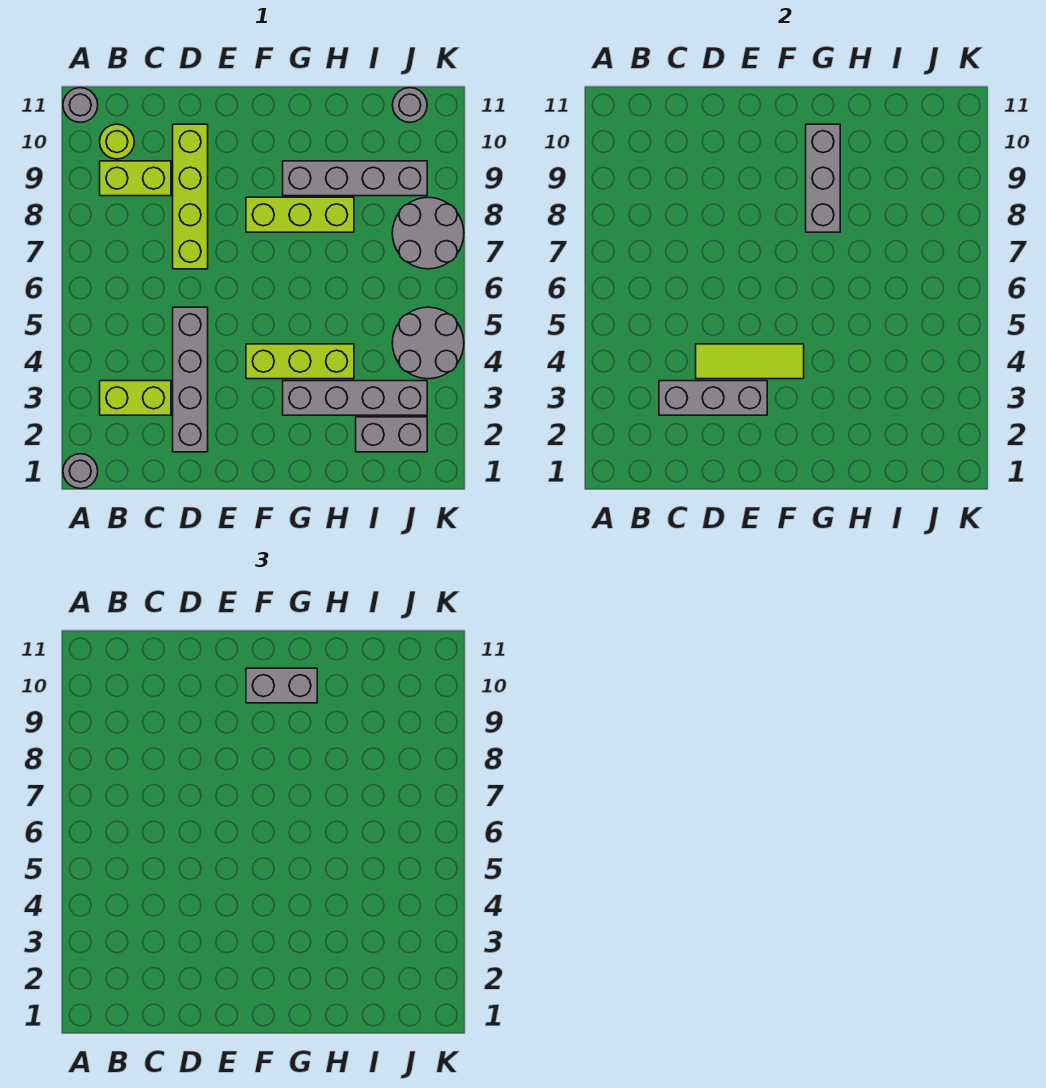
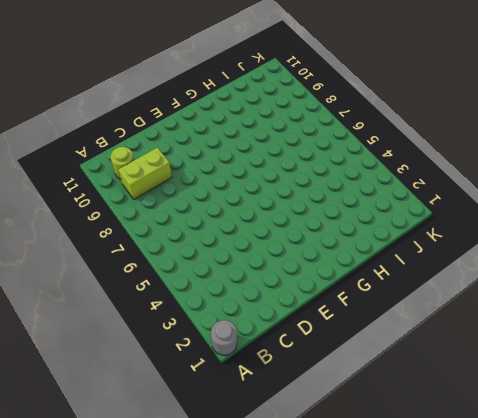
none -> grey round brick A11 level 1
none -> lime brick B3:C3 level 1
none -> grey brick D2:D5 level 1

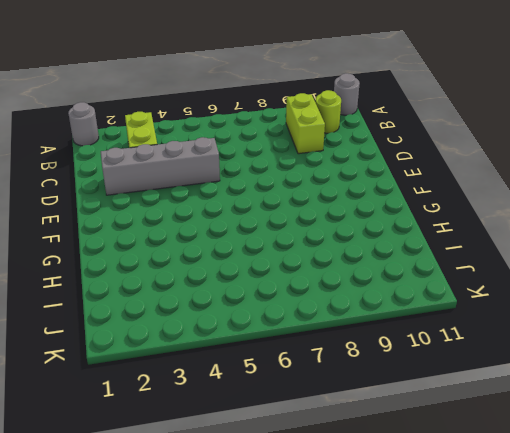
none -> lime brick D7:D10 level 1
none -> lime brick F4:H4 level 1
none -> lime brick F8:H8 level 1

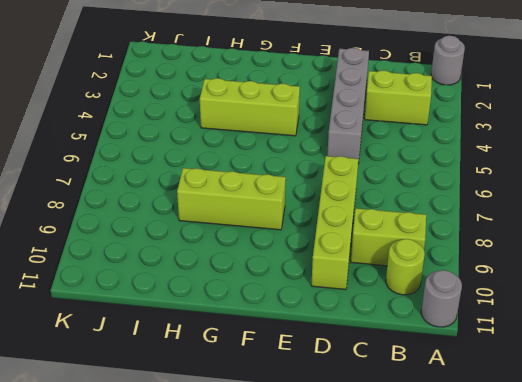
none -> grey brick G3:J3 level 1
none -> grey brick G9:J9 level 1
none -> grey brick I2:J2 level 1

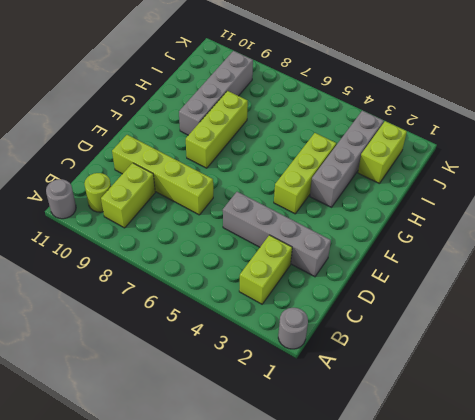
lime brick I2:J2 level 1 -> grey brick I2:J2 level 1
none -> grey round brick J4:K5 level 1
none -> grey round brick J7:K8 level 1
none -> grey round brick J11 level 1

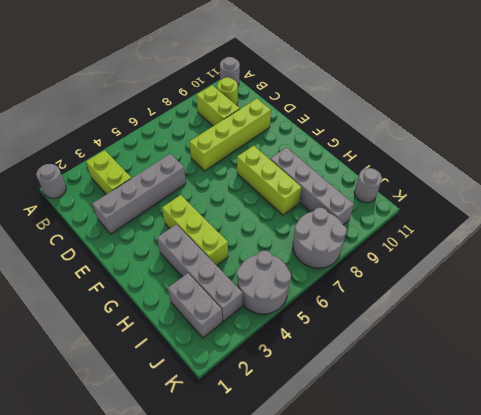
none -> grey brick C3:E3 level 2
none -> lime tile D4:F4 level 2
none -> grey brick G8:G10 level 2

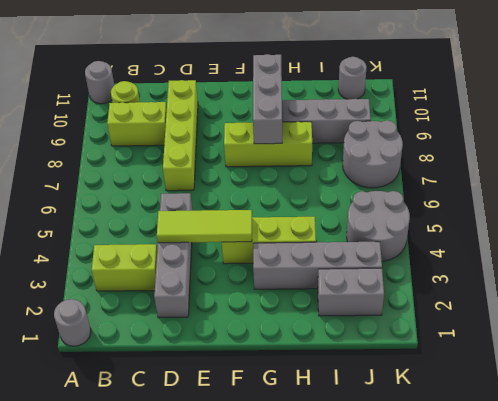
none -> grey brick C3:E3 level 2
none -> grey brick F10:G10 level 3

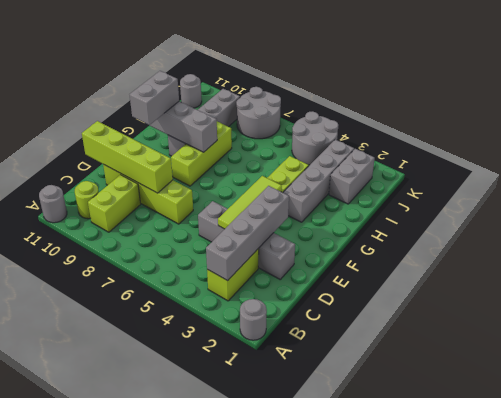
grey brick B3:E3 level 2 -> grey brick C3:E3 level 2
lime brick D8:D11 level 2 -> none

